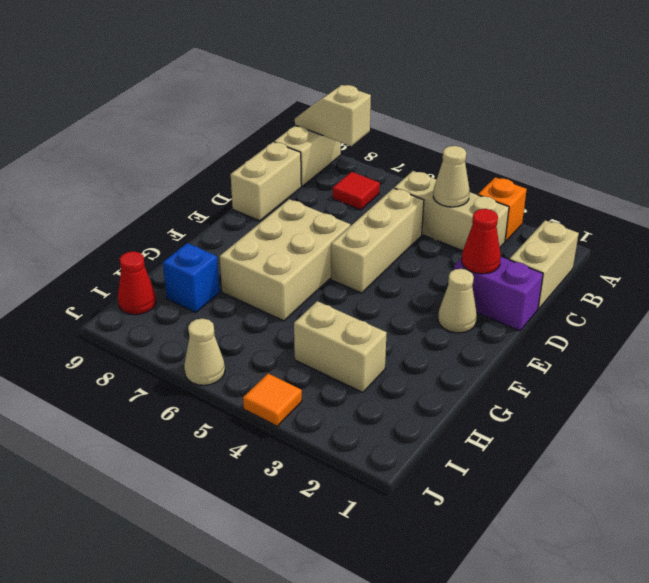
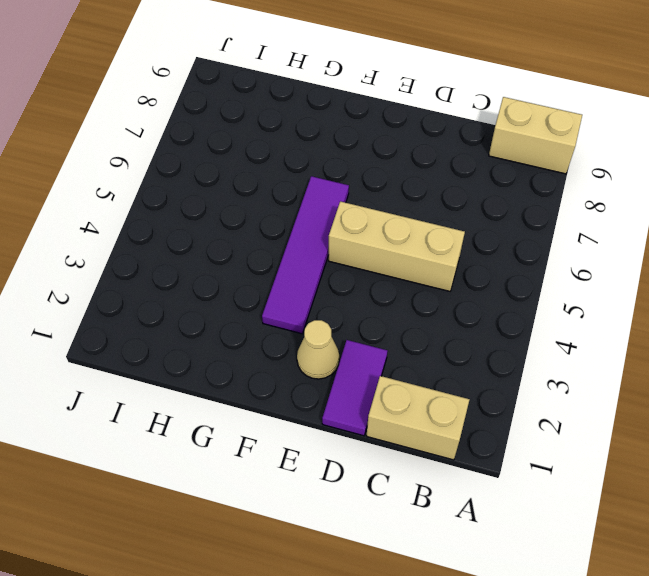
purple tile D1:D2 level 1 -> purple brick D1:D2 level 1
purple tile F3:F6 level 1 -> tan brick E6:G7 level 1
none -> orange brick A3 level 1
none -> tan brick B3:B5 level 1
none -> red tile B7 level 1

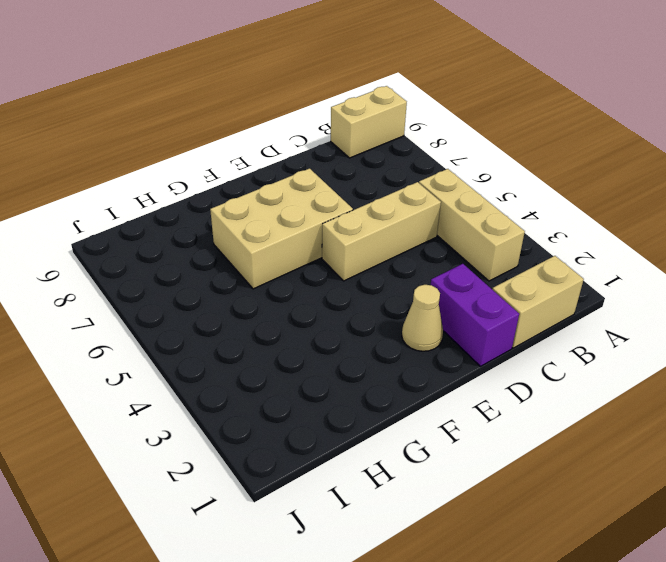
none -> orange brick A3 level 1
none -> red tile B7 level 1
none -> tan brick C9:D9 level 1

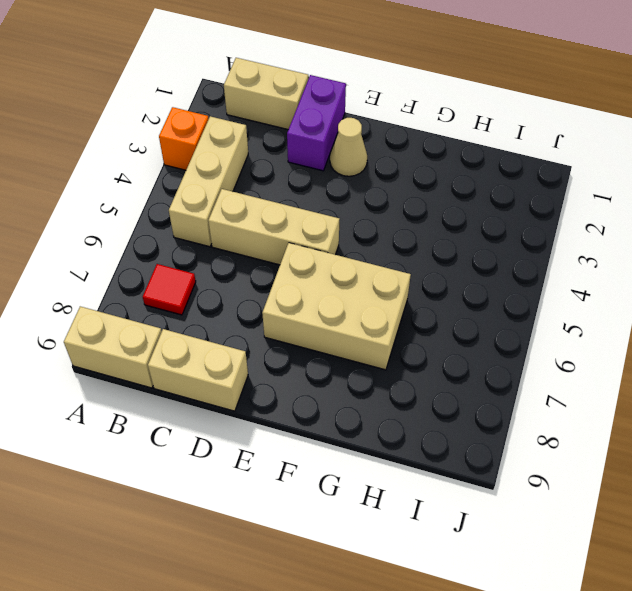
none -> tan brick H3:H4 level 1
none -> blue brick H8 level 1
none -> red cone I9 level 1

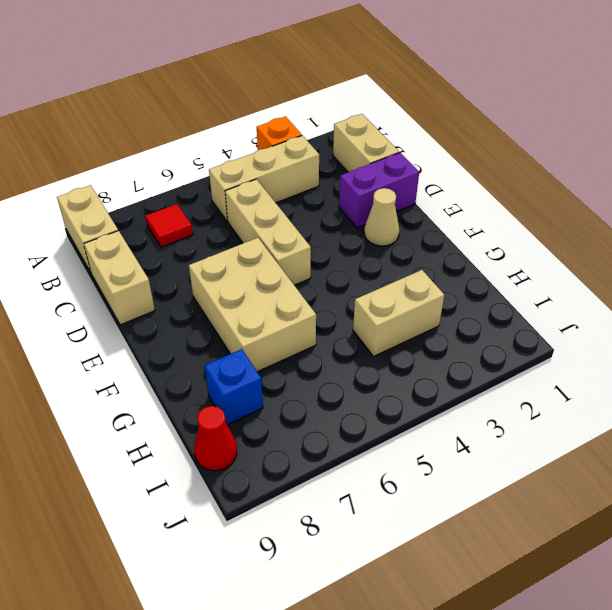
none -> orange tile J4 level 1
none -> tan cone J6 level 1
none -> tan slope A8:A9 level 2 top 8

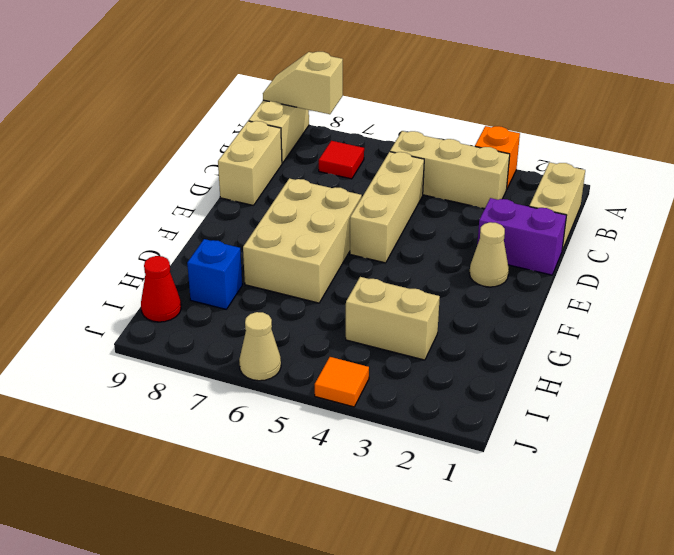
none -> tan cone B4 level 2
none -> red cone D2 level 2

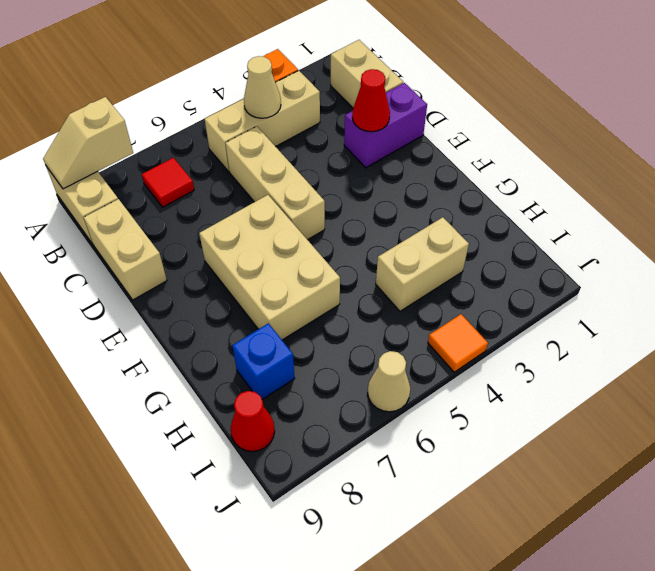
none -> tan cone E2 level 1

